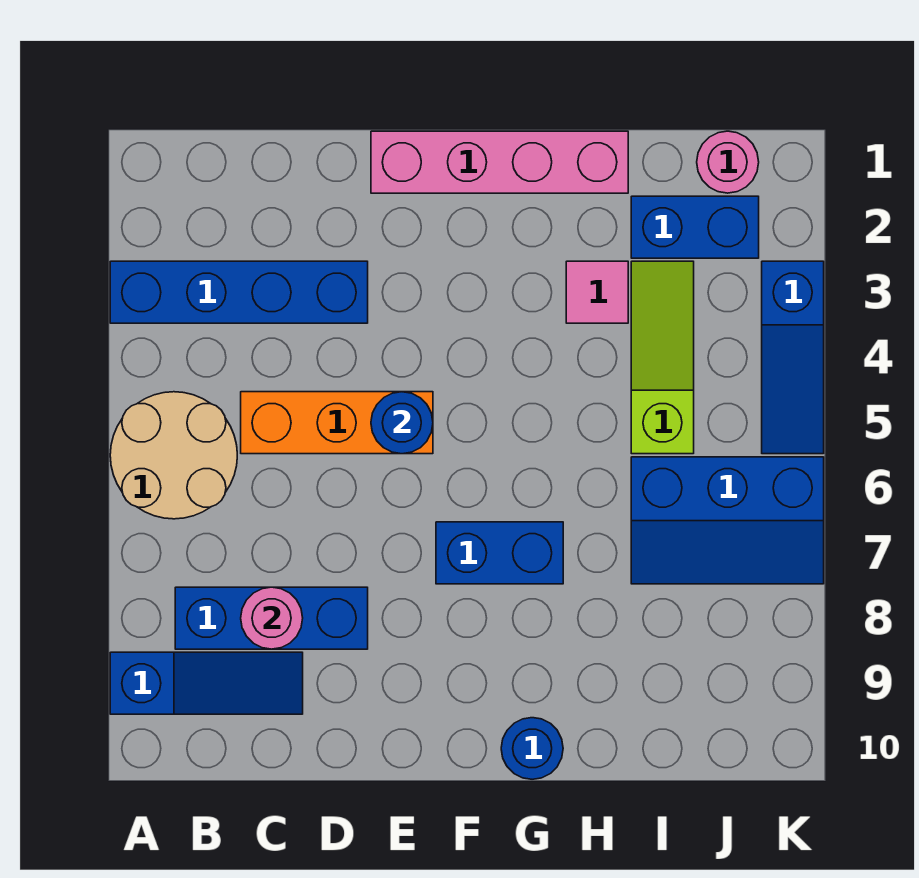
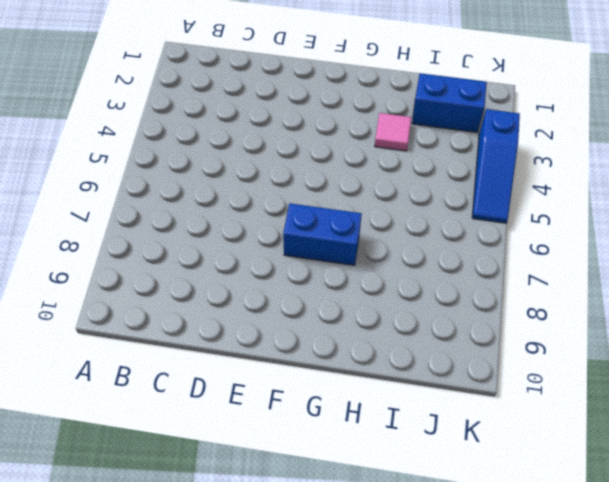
none -> blue brick A3:D3 level 1
none -> tan round brick A5:B6 level 1
none -> blue slope A9:C9 level 1 top A

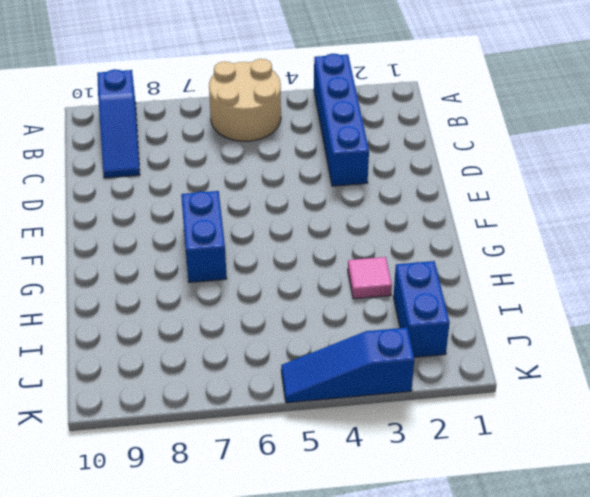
none -> blue brick B8:D8 level 1
none -> orange brick C5:E5 level 1
none -> pink brick E1:H1 level 1

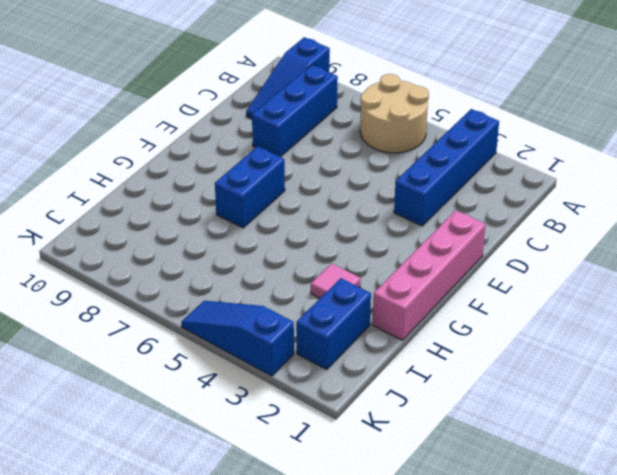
none -> orange brick C5:E5 level 1
none -> blue round brick G10 level 1
none -> lime slope I3:I5 level 1 top 5

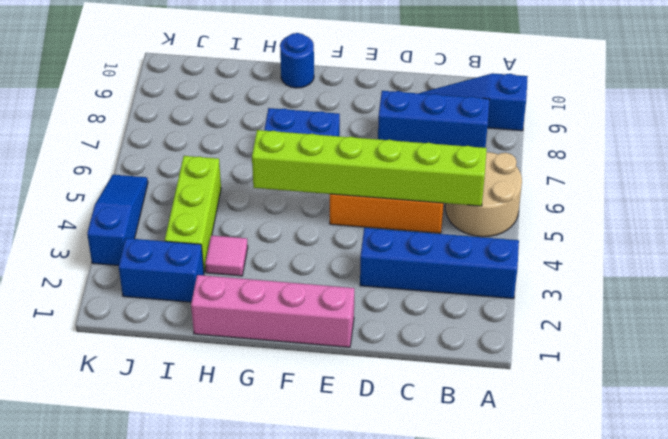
lime brick B5:G5 level 2 -> blue round brick E5 level 2
lime brick I3:I5 level 1 -> lime slope I3:I5 level 1 top 5
none -> blue slope I6:K7 level 1 top 6
none -> pink round brick J1 level 1
none -> pink round brick C8 level 2

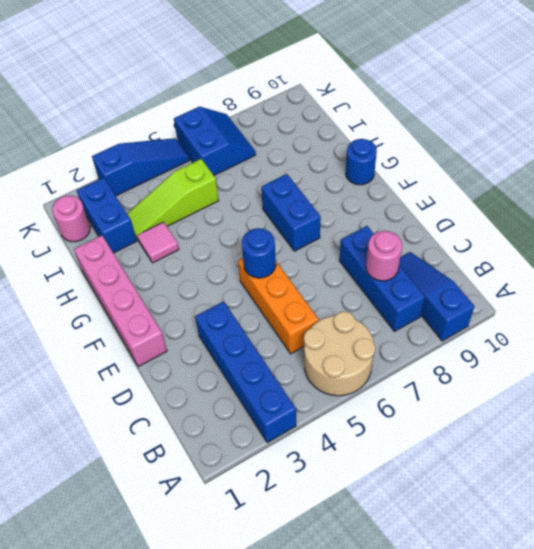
blue slope J6:K7 level 1 top 6 -> blue slope I6:K7 level 1 top 6

